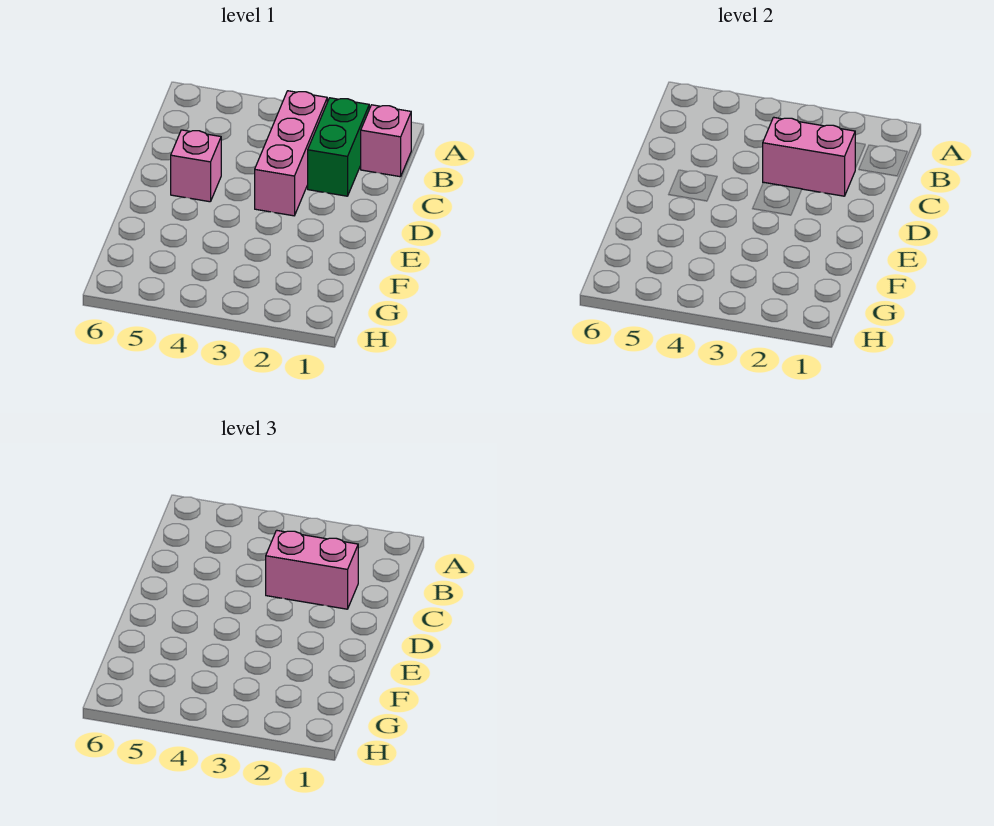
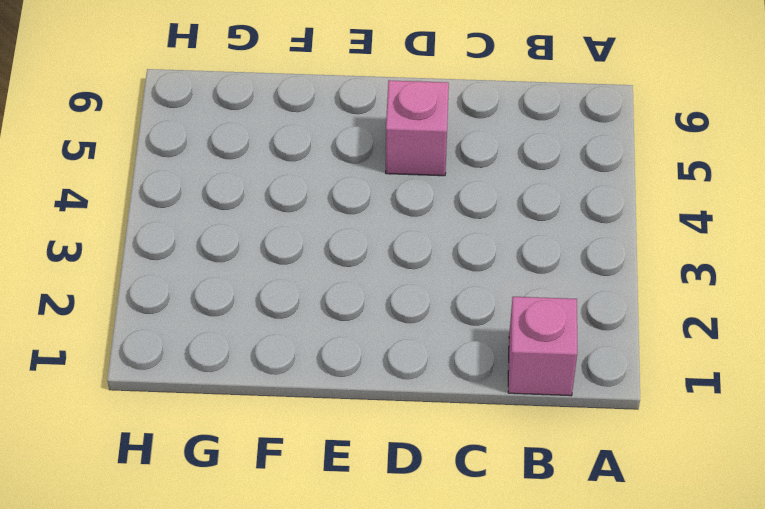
none -> green brick B2:C2 level 1
none -> pink brick B3:D3 level 1

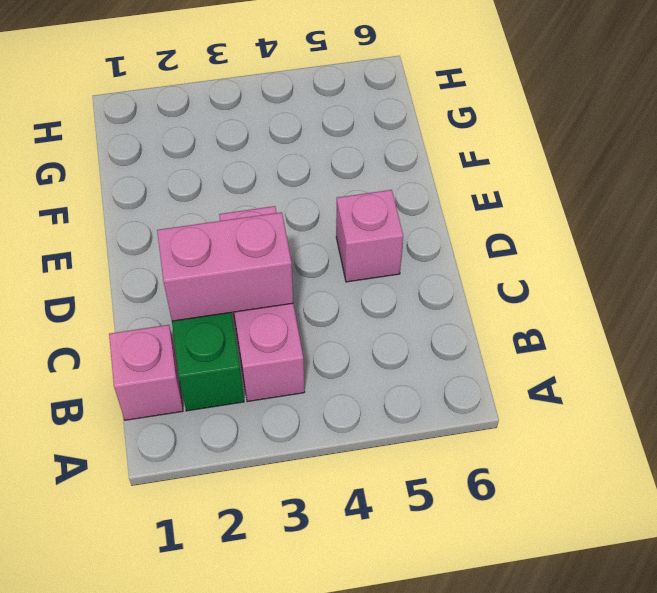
none -> pink brick C2:C3 level 3

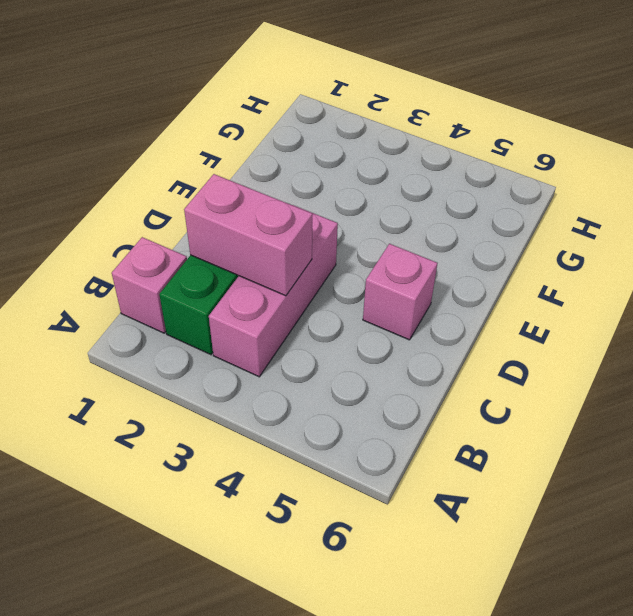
none -> pink brick C2:C3 level 3

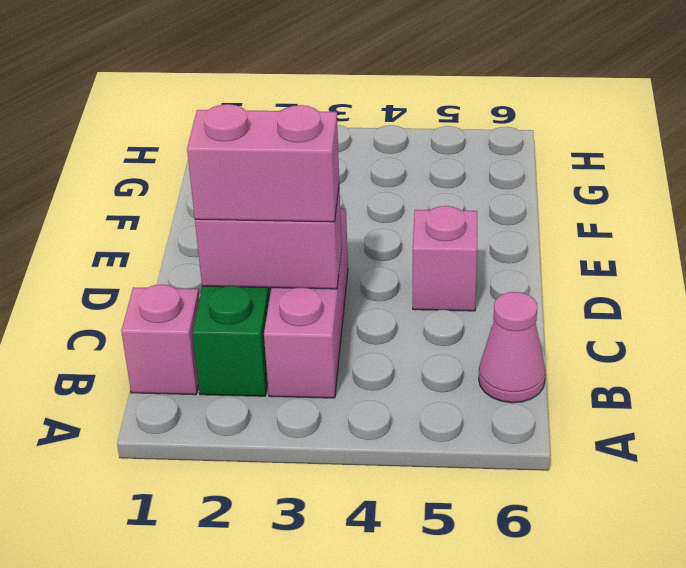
pink cone B6 level 1 -> none

